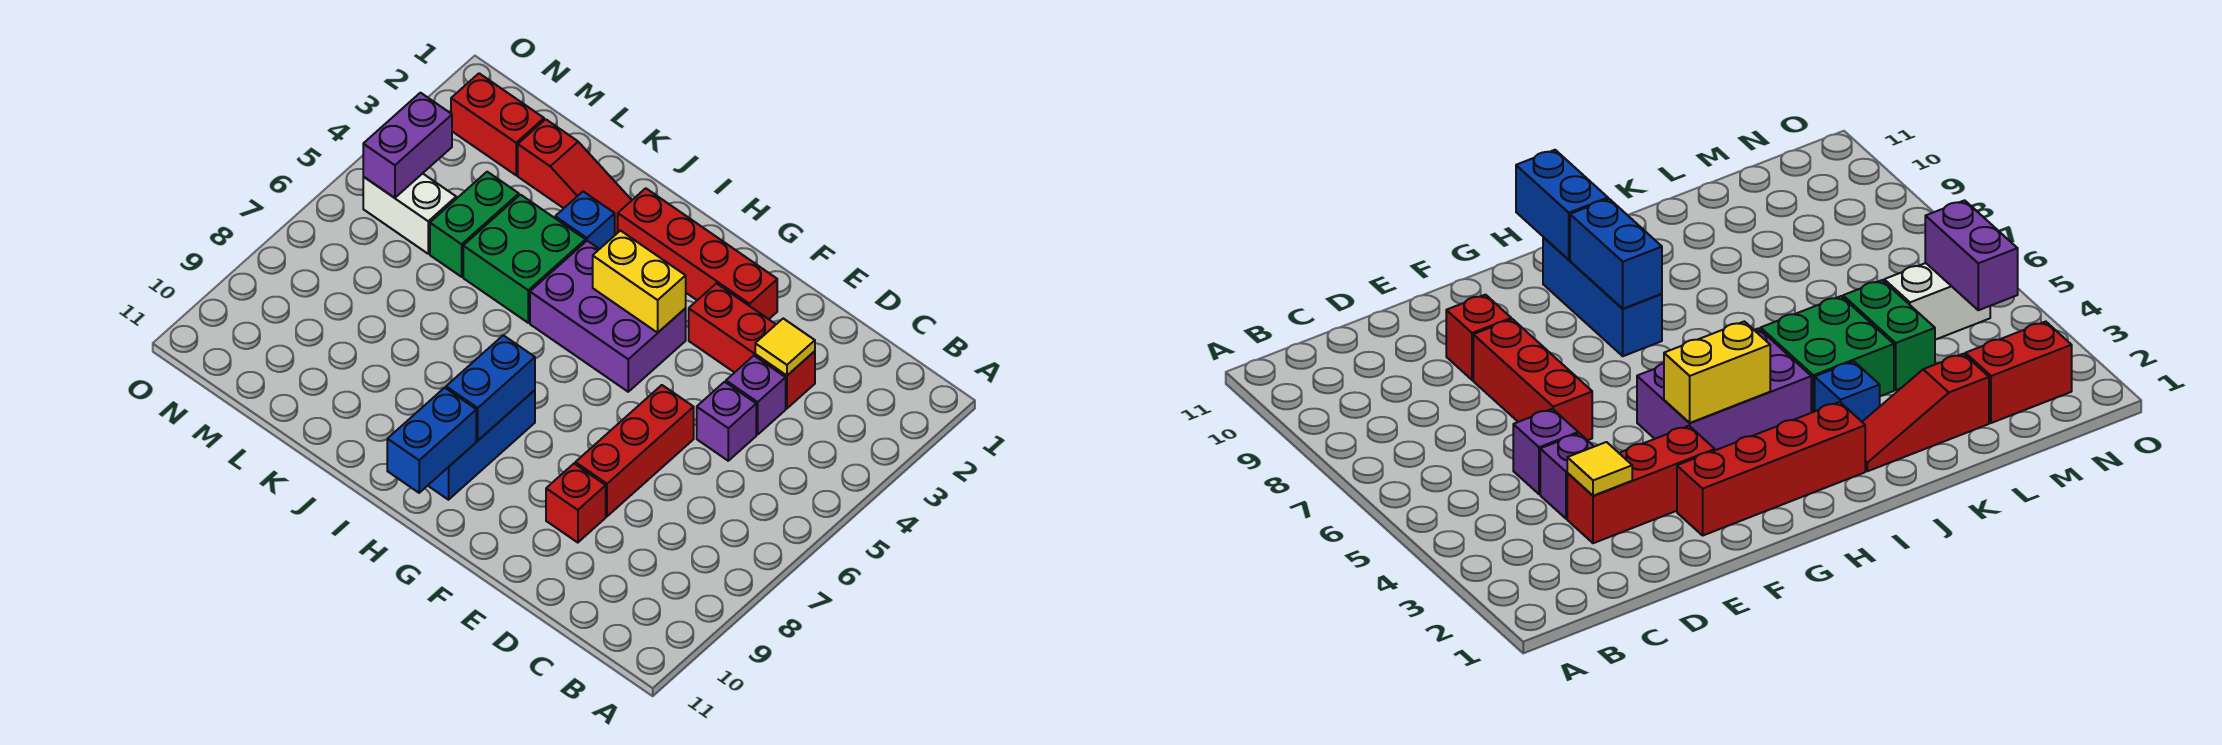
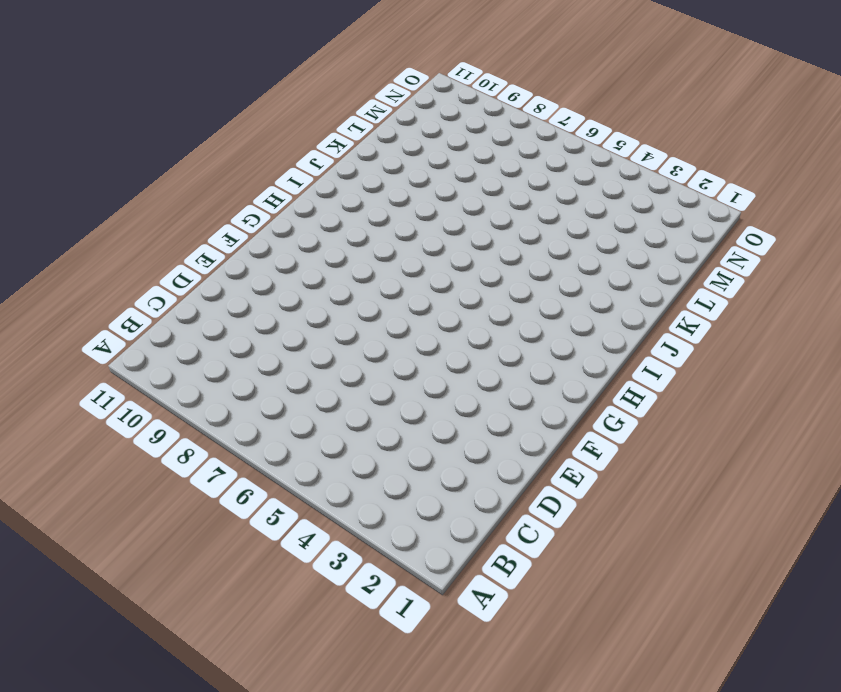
none -> red brick D3:F3 level 1
none -> purple brick D4 level 1
none -> purple brick D5 level 1

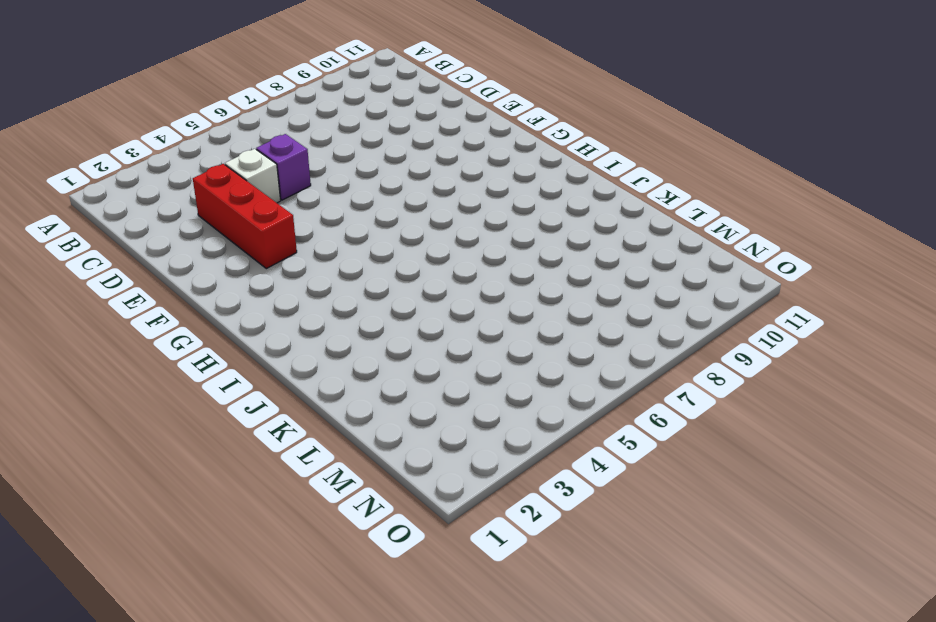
white brick D4 level 1 -> purple brick D4 level 1
none -> red brick E6:E8 level 1
none -> red brick E9 level 1
none -> red brick F2:I2 level 1

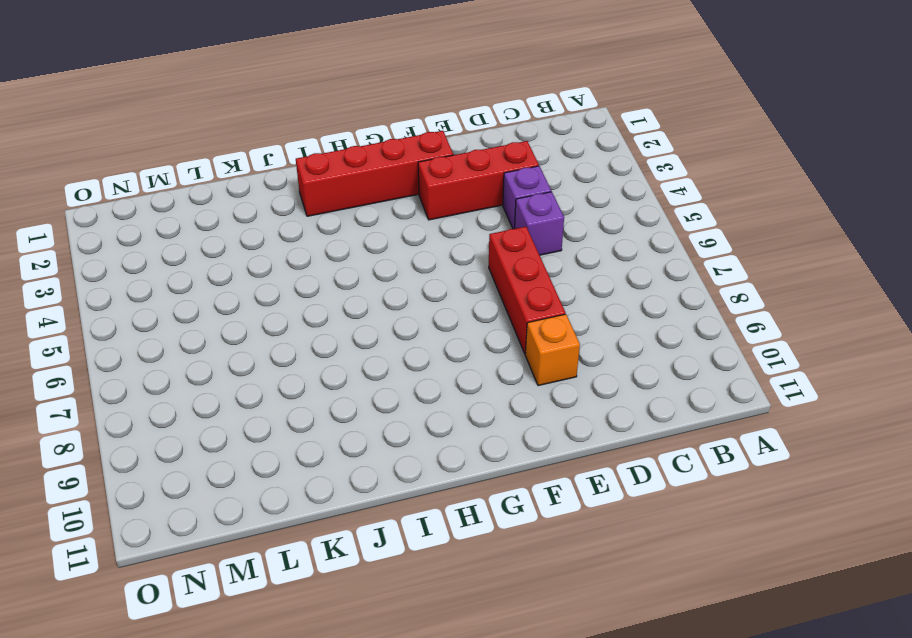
orange brick E9 level 1 -> red brick E9 level 1
none -> purple brick G4:I5 level 1
none -> blue brick H8:H10 level 1
none -> red slope J2:L2 level 1 top L

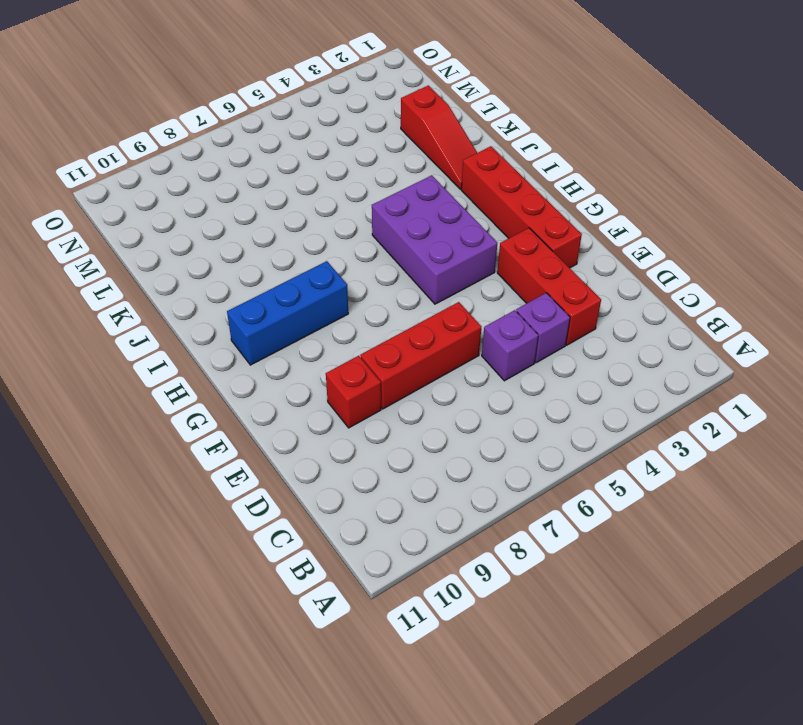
none -> blue brick J3 level 1
none -> green brick J4:K5 level 1
none -> green brick L4:L5 level 1

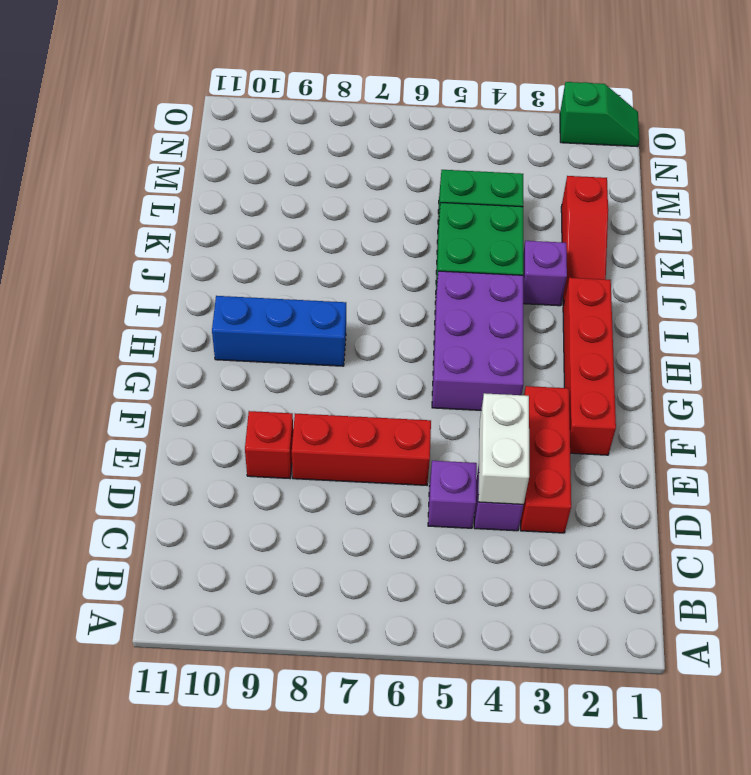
white brick D4:E4 level 2 -> white brick M5:N5 level 1
purple brick J3 level 1 -> blue brick J3 level 1
green slope O1:O2 level 1 top 2 -> none
none -> red brick M2:N2 level 1
none -> yellow tile D3 level 2
none -> yellow brick G4:H4 level 2

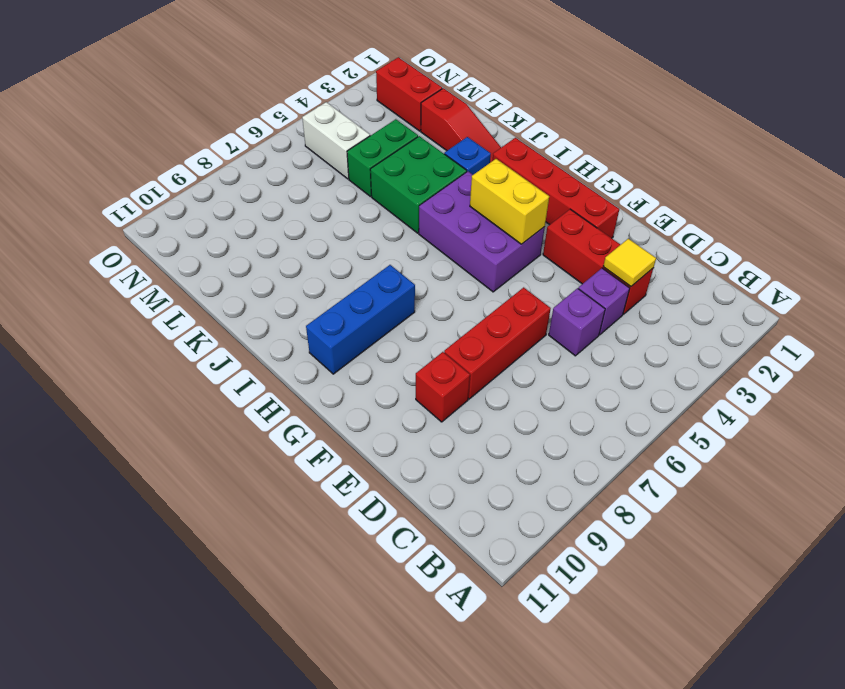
none -> blue brick H8:H9 level 2
none -> blue brick H10:H11 level 2
none -> purple brick N4:N5 level 2

